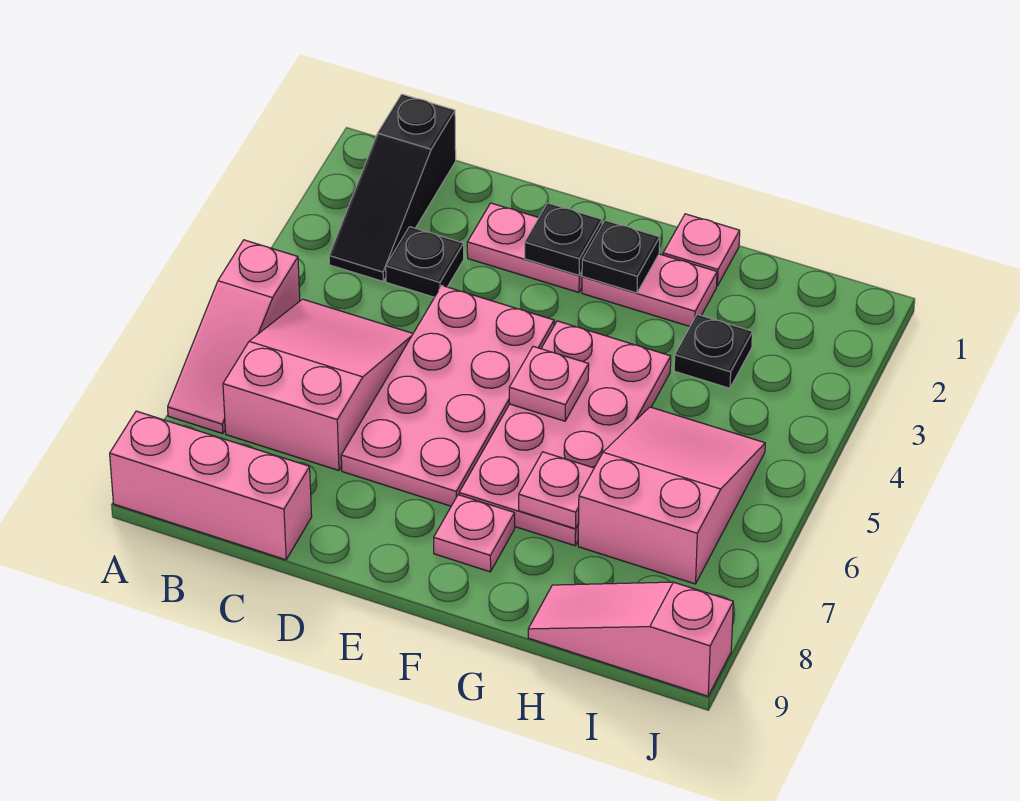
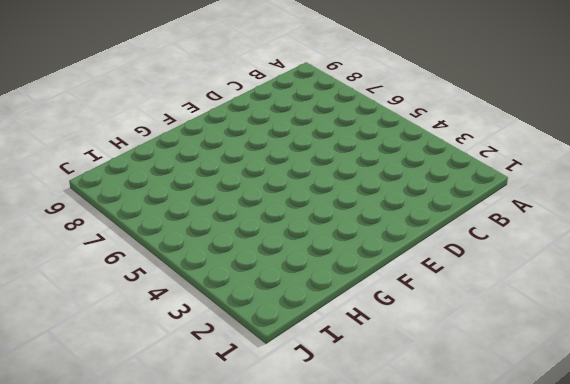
none -> pink slope A5:A7 level 1 top 5
none -> pink brick A9:C9 level 1
none -> black slope B1:B3 level 1 top 1

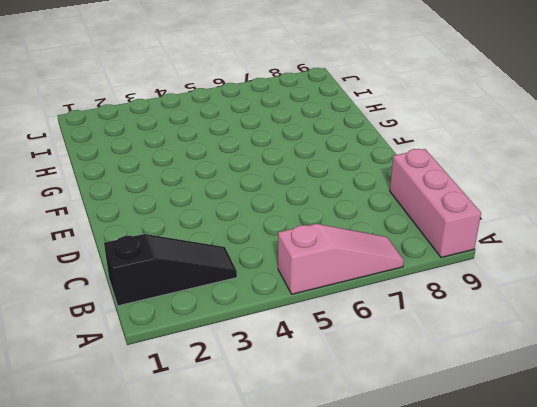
none -> pink slope B5:C7 level 1 top 7
none -> black plate C3 level 1
none -> pink plate D2:E2 level 1

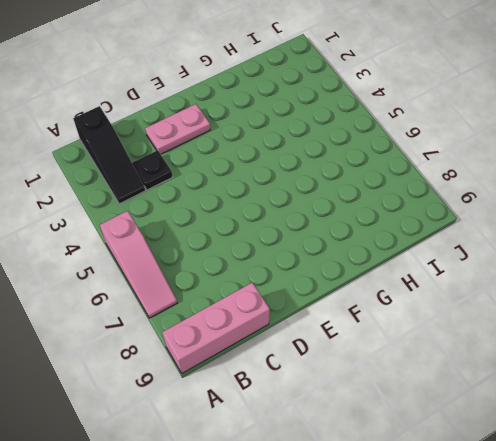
none -> pink slope B5:C7 level 1 top 7
none -> pink plate D4:E7 level 1
none -> pink plate F2:G2 level 1

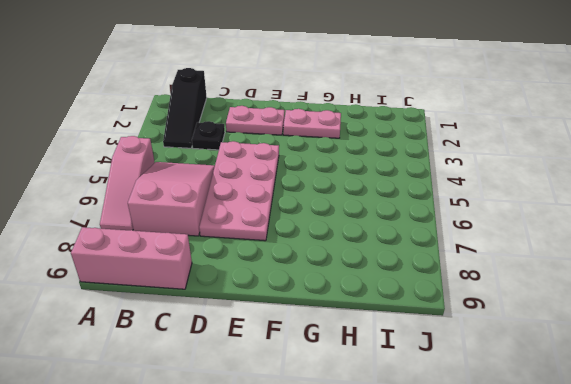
none -> pink plate F4:G7 level 1
none -> pink plate F8 level 1
none -> pink plate G1 level 1

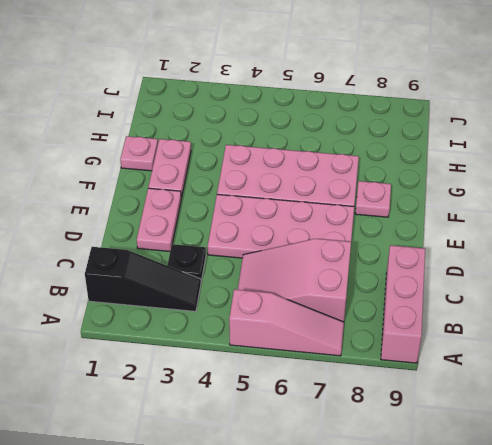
none -> black plate H3 level 1
none -> pink slope H5:I7 level 1 top 7
none -> pink slope H9:J9 level 1 top J

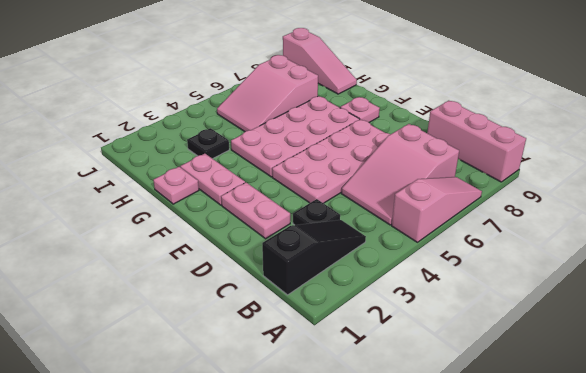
none -> black plate E2 level 2
none -> black plate F2 level 2
none -> pink plate F5 level 2

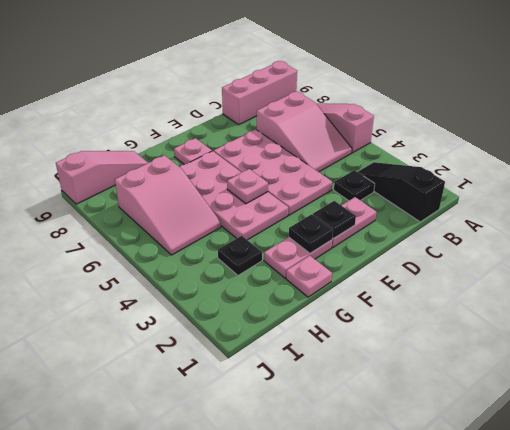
none -> pink plate G7 level 2

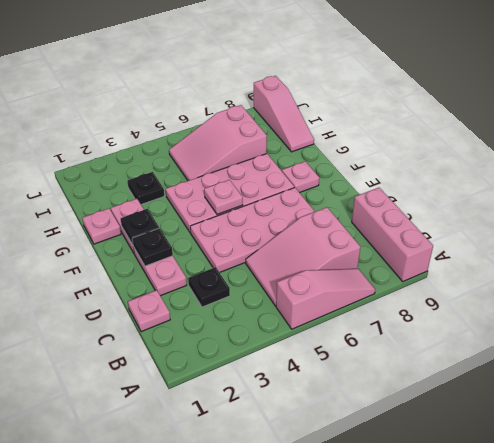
pink plate C1 level 1 -> pink plate G7 level 2
none -> black slope B1:B3 level 1 top 1

